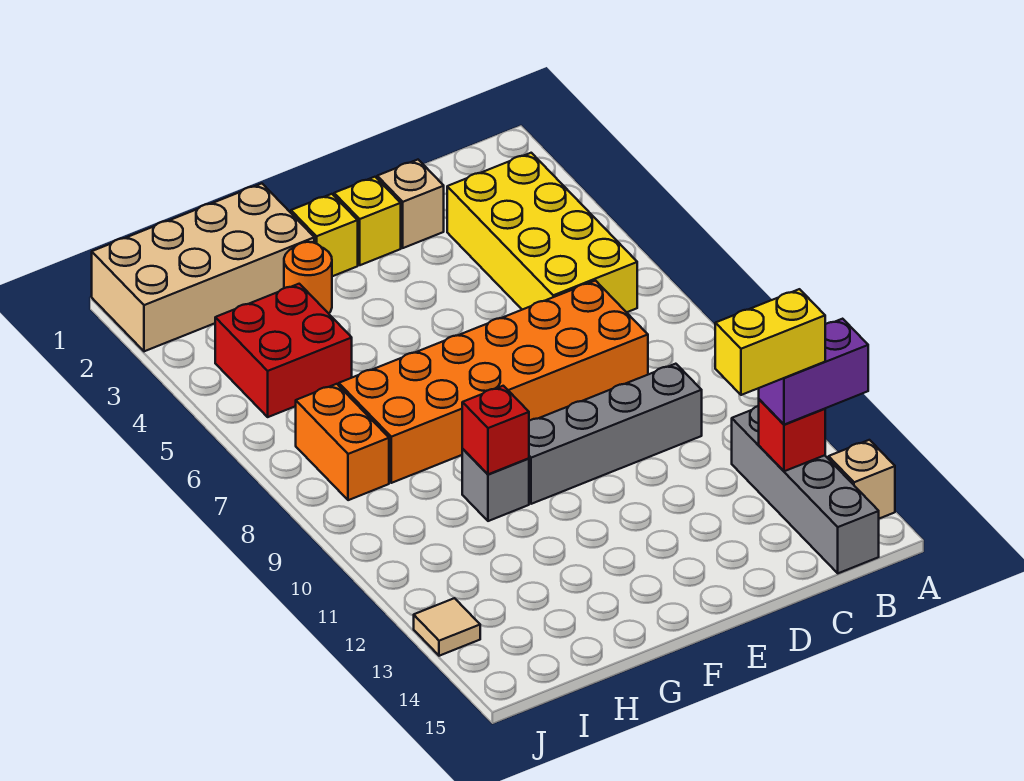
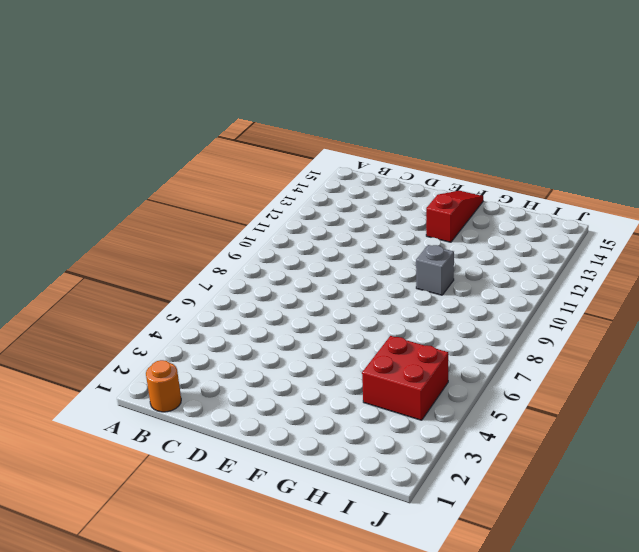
orange round brick B1 level 1 -> orange round brick G3 level 1
red slope F13:F15 level 1 top 13 -> none
none -> tan brick A14 level 1
none -> yellow brick B3:C6 level 1
none -> grey brick B12:B15 level 1

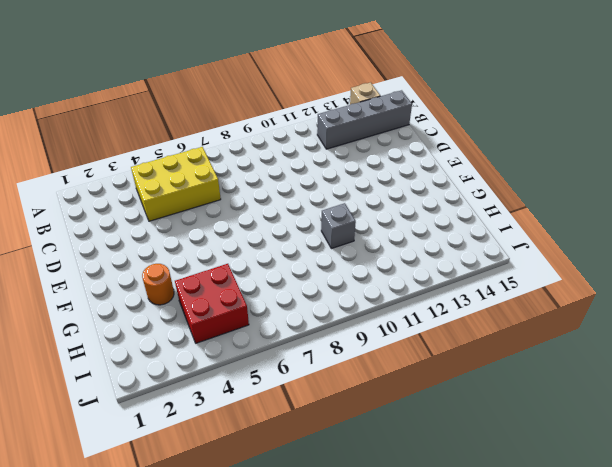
yellow brick B4:C6 level 1 -> yellow brick B3:C6 level 1
none -> orange brick C7:H8 level 1
none -> grey brick C10:F10 level 1
none -> tan brick D2 level 1

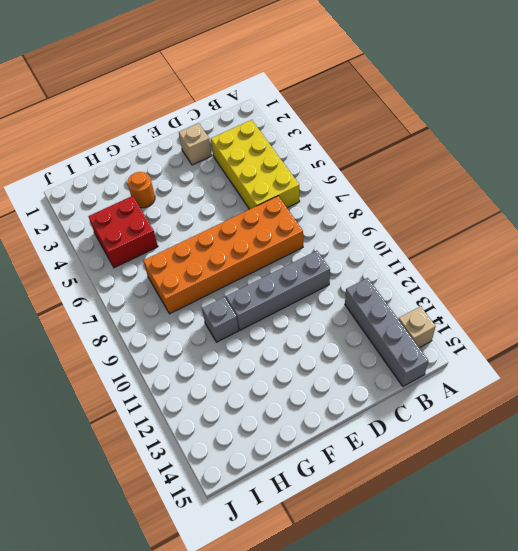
none -> yellow brick E2 level 1
none -> yellow brick F2 level 1
none -> tan brick G1:J2 level 1

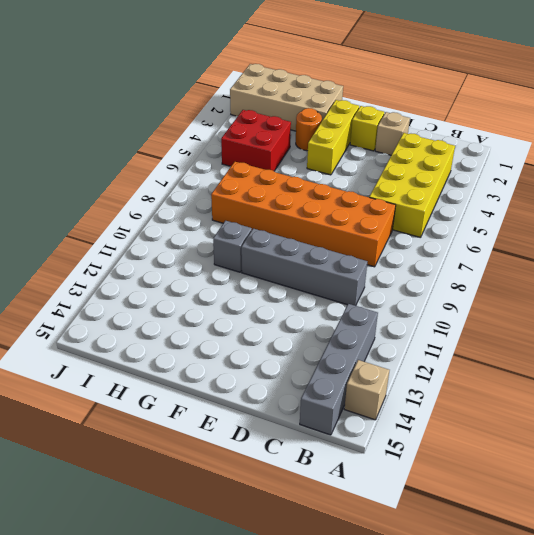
yellow brick F2:F4 level 1 -> yellow brick F2 level 1
none -> orange brick I7:I8 level 1
none -> tan tile J13 level 1
none -> red brick B13 level 2

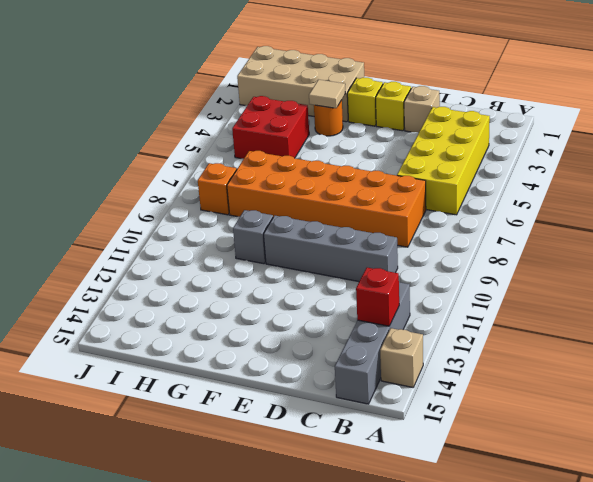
tan tile G3 level 2 -> tan tile J13 level 1
orange brick I8 level 1 -> orange brick I7:I8 level 1
none -> red brick G10 level 2
none -> purple brick A13:B13 level 3
none -> yellow brick B13:C13 level 4

